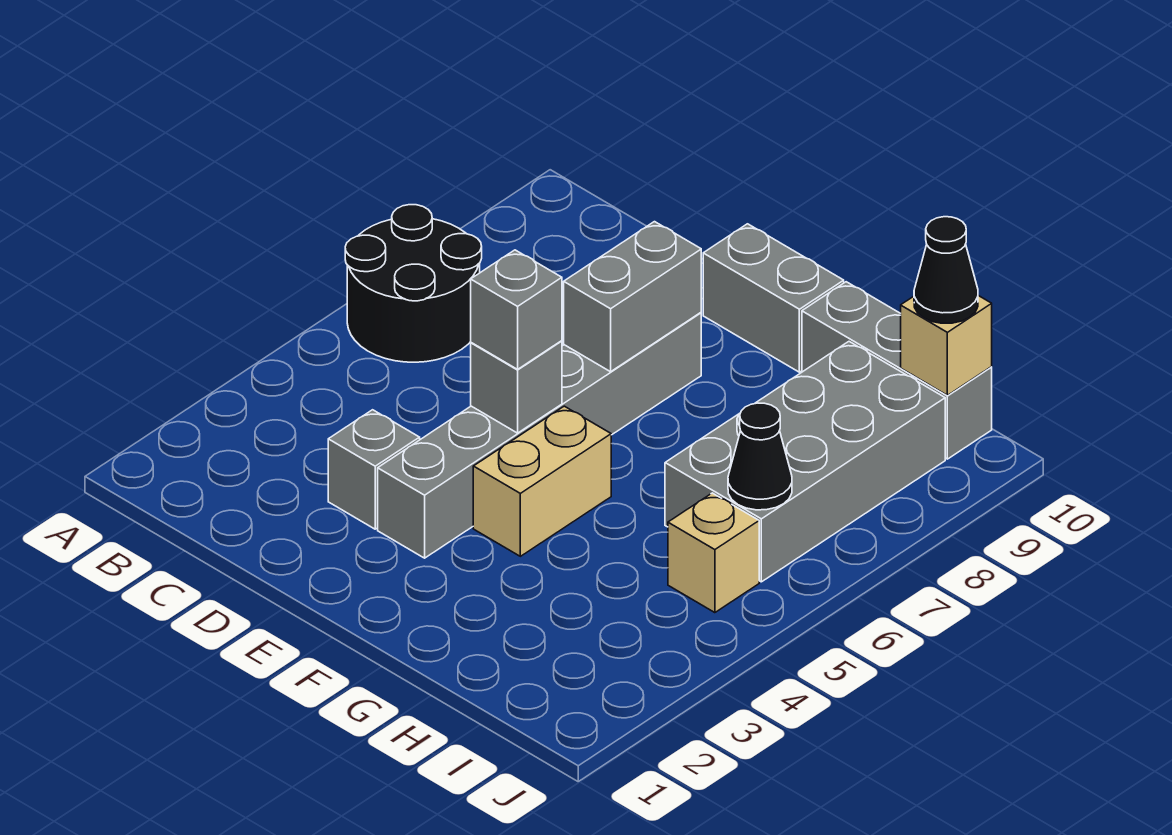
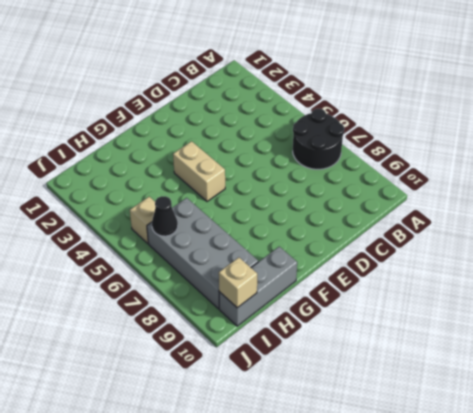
none -> grey brick D3 level 1
none -> grey brick E3:E8 level 1
none -> grey brick E10:F10 level 1

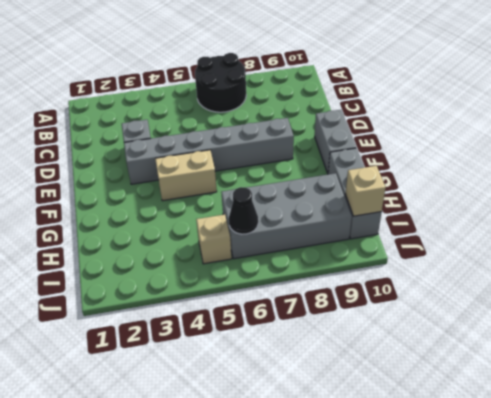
none -> grey brick E5 level 2
none -> grey brick E7:E8 level 2
none -> grey brick E5 level 3

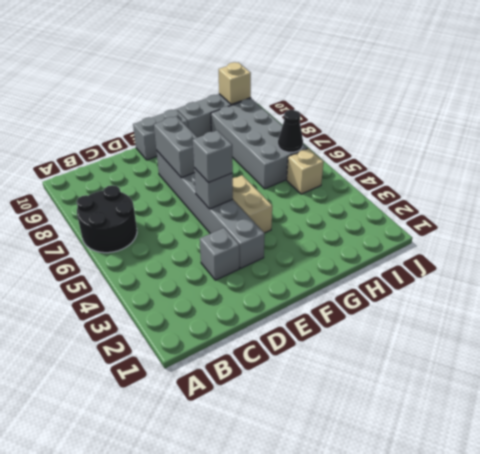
none -> black cone I10 level 3

